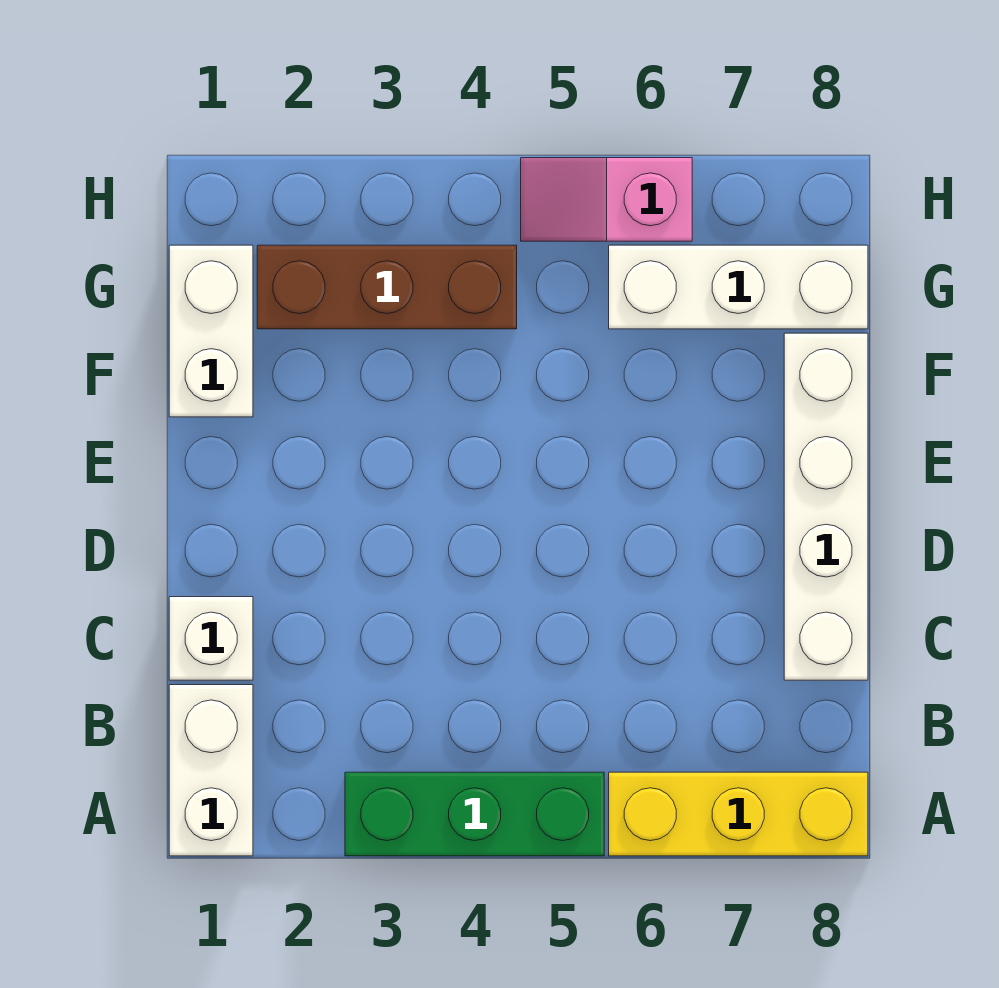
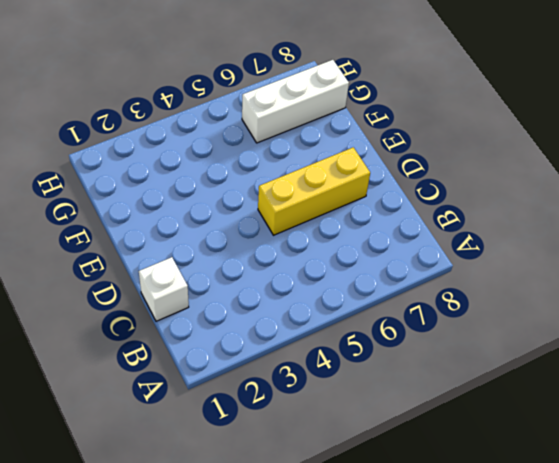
yellow brick D5:D7 level 1 -> yellow brick A6:A8 level 1
none -> white brick A1:B1 level 1
none -> green brick A3:A5 level 1

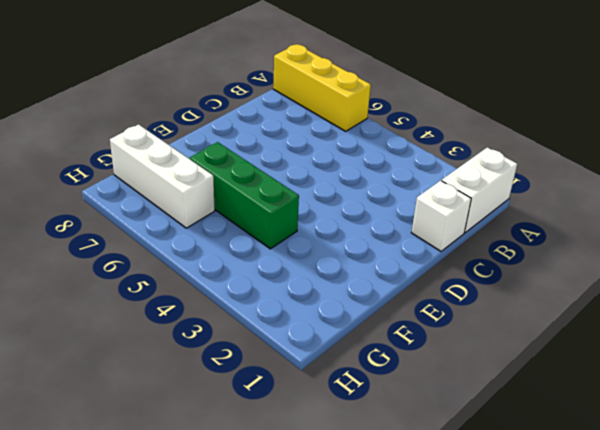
green brick F4:F6 level 1 -> green brick A3:A5 level 1
none -> white brick C8:F8 level 1
none -> white brick F1:G1 level 1

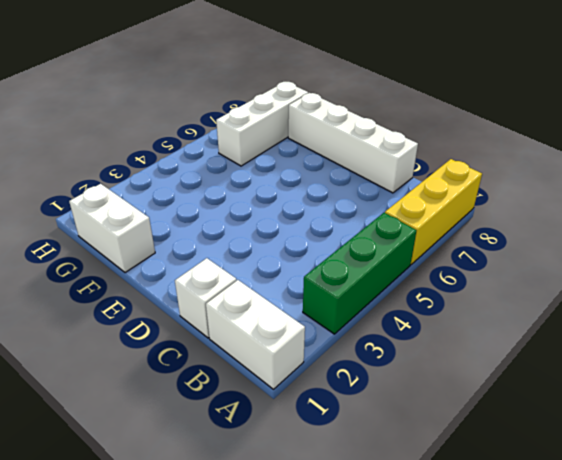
none -> brown brick G2:G4 level 1
none -> pink slope H5:H6 level 1 top 6

